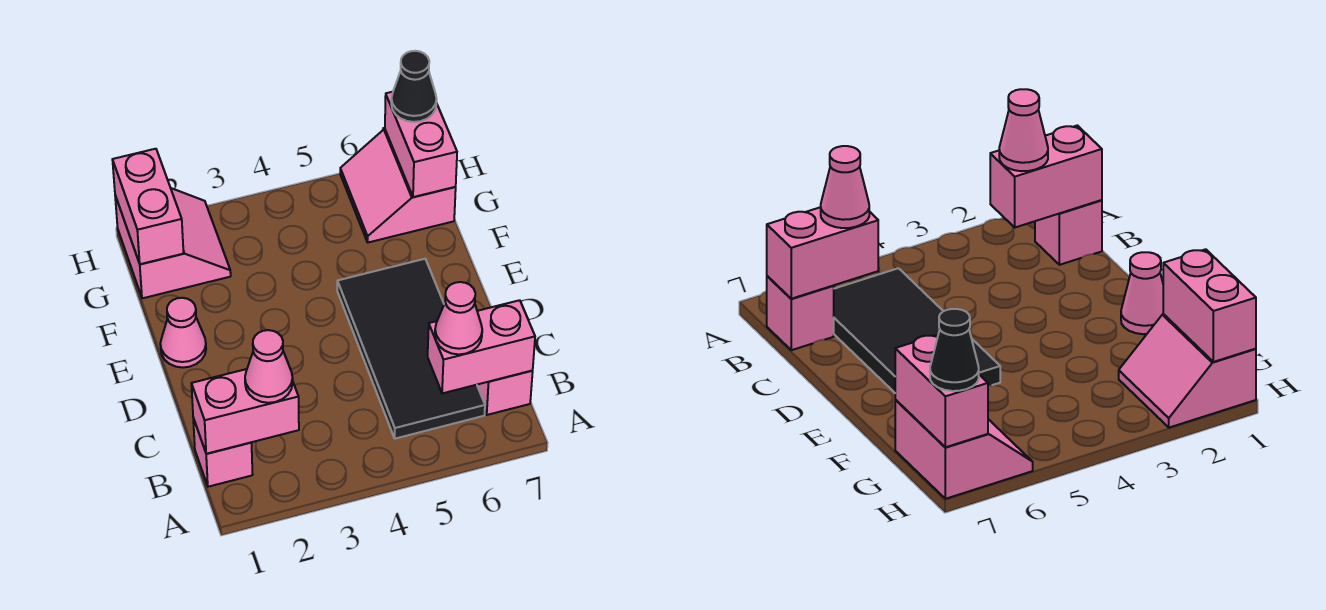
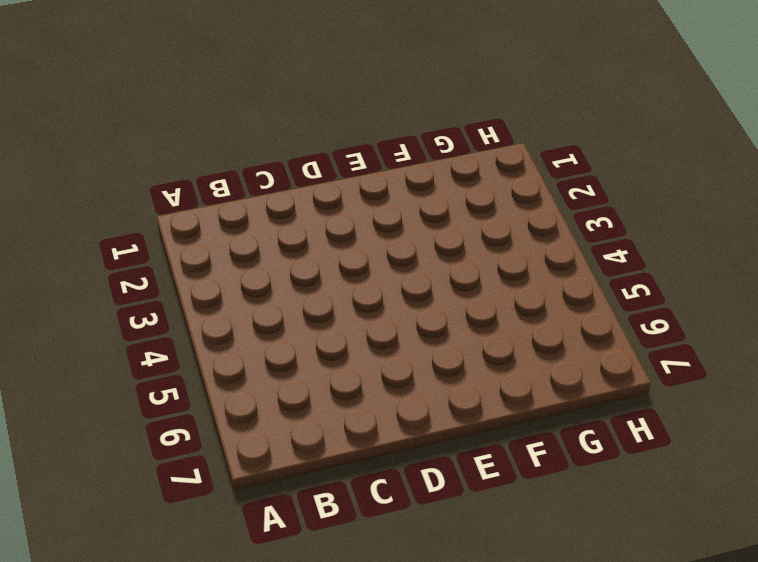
none -> pink brick B1 level 1
none -> black tile B5:E6 level 1
none -> pink brick B7 level 1

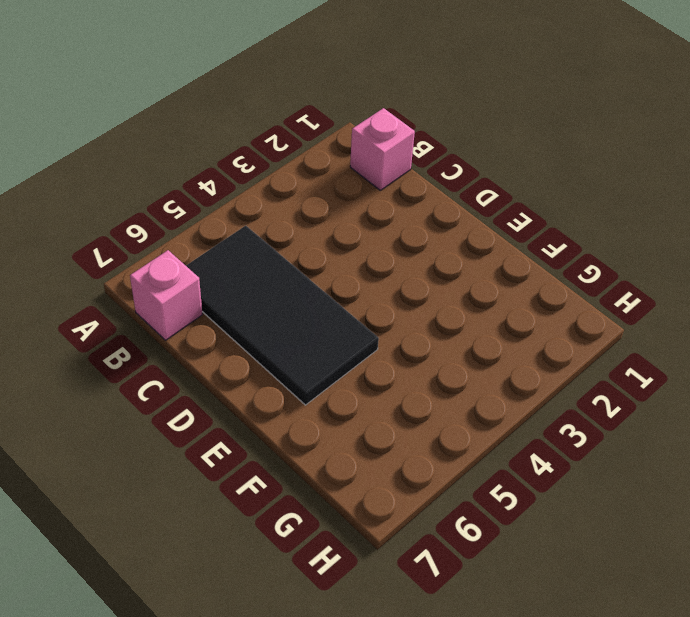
none -> pink cone E1 level 1
none -> pink slope G1:H2 level 1 top 1
none -> pink slope G6:H7 level 1 top 7

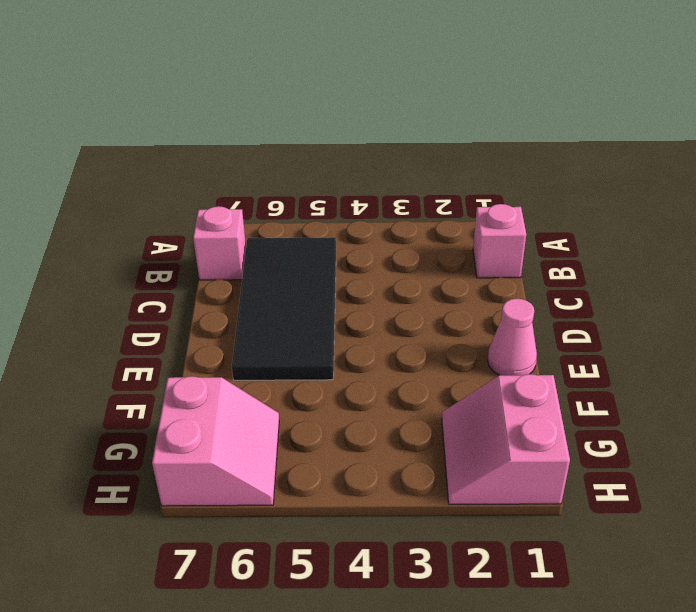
none -> pink brick B1:B2 level 2
none -> pink brick B6:B7 level 2
none -> pink brick G1:H1 level 2

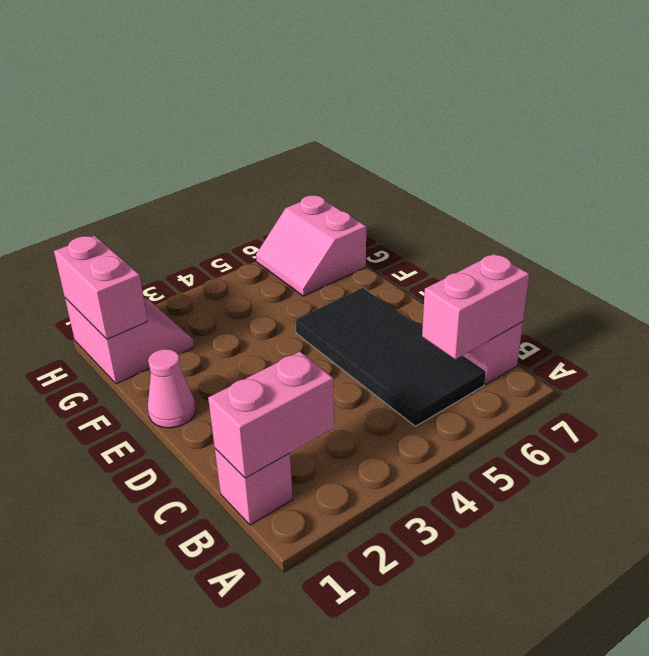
none -> pink brick G7:H7 level 2
none -> pink cone B2 level 3
none -> pink cone B6 level 3

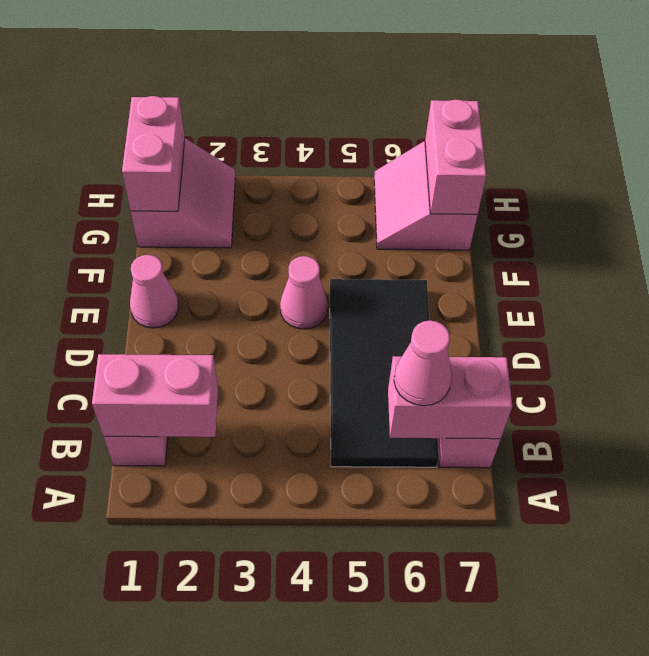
pink cone E4 level 1 -> pink cone B2 level 3
none -> black cone H7 level 3

